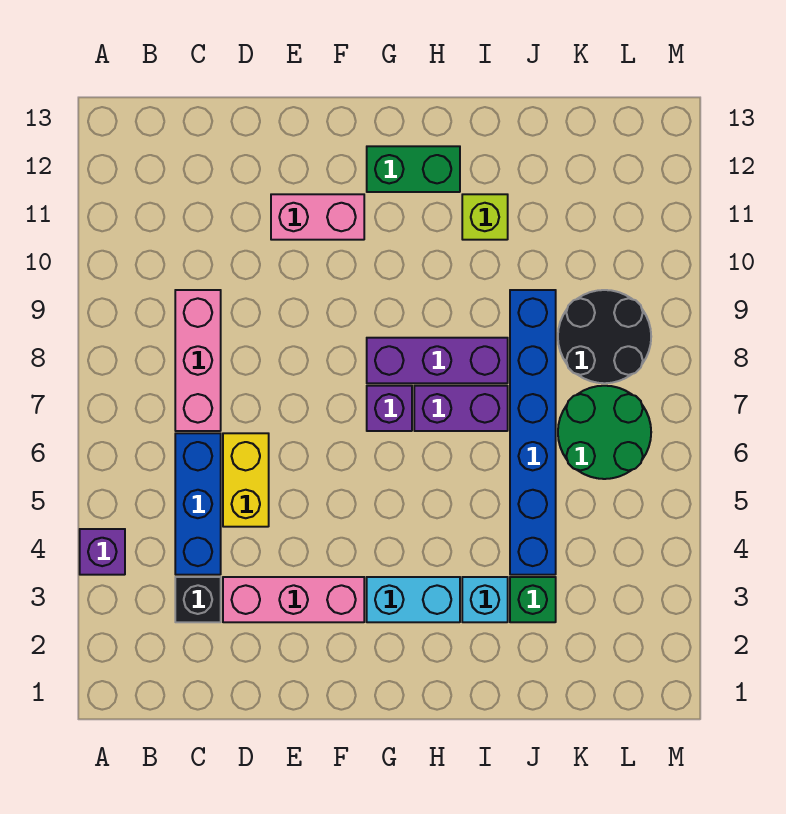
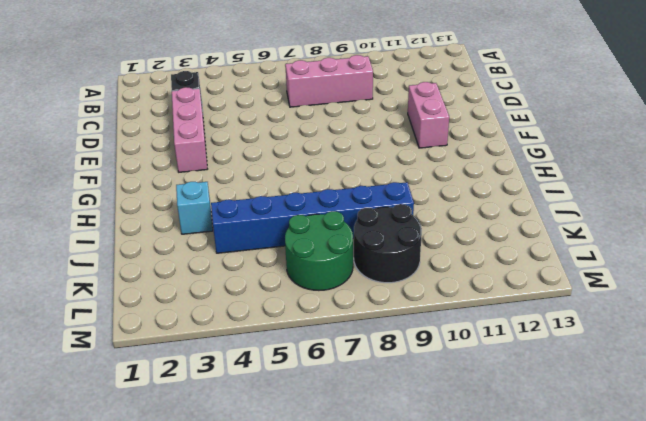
none -> purple brick A4 level 1
none -> blue brick C4:C6 level 1
none -> yellow brick D5:D6 level 1

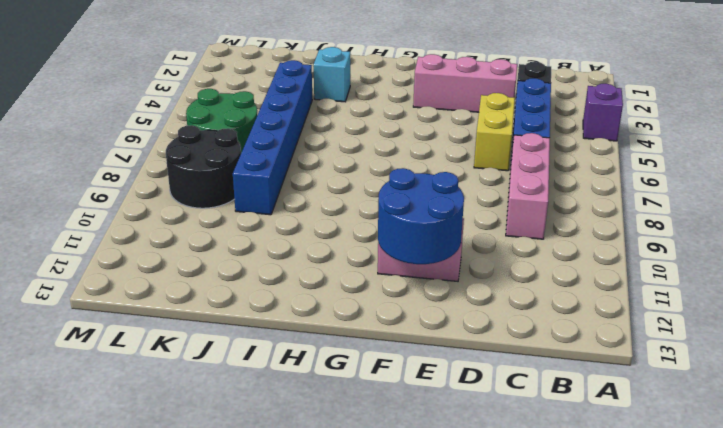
blue round brick E11:F12 level 2 -> none
none -> cyan brick G3:H3 level 1
none -> purple brick G7 level 1
none -> purple brick G8:I8 level 1

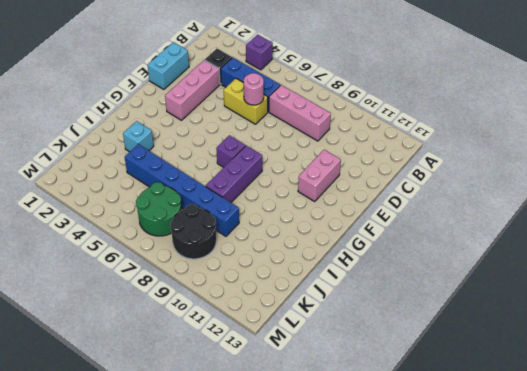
cyan brick D1:E1 level 1 -> cyan brick G3:H3 level 1
pink round brick D6 level 2 -> none
none -> green brick G12:H12 level 1
none -> purple brick H7:I7 level 1
none -> lime brick I11 level 1

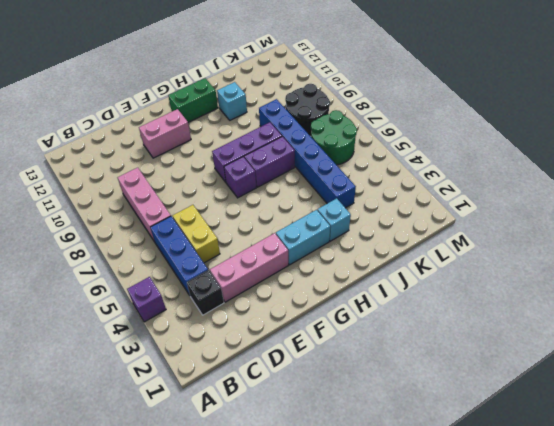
cyan brick I11 level 1 -> lime brick I11 level 1
none -> green brick J3 level 1

